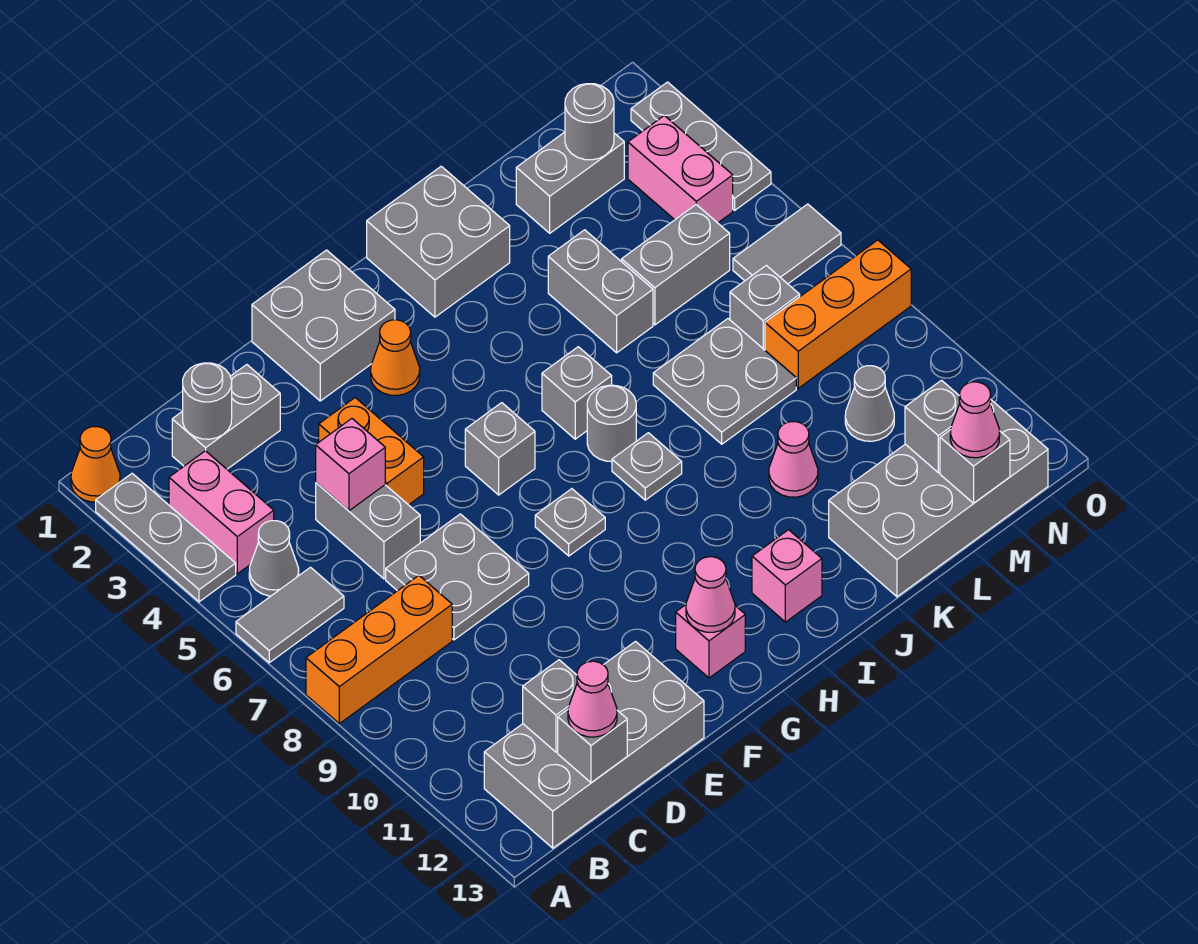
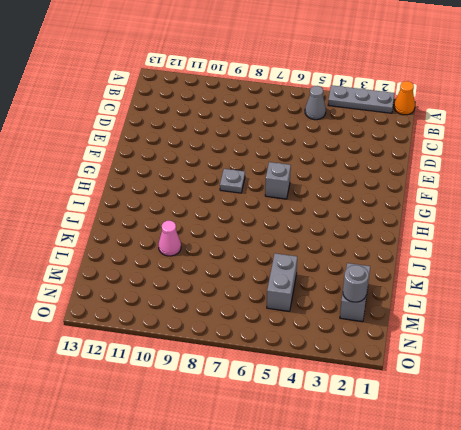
none -> grey tile A6:B6 level 1
none -> orange brick A8:C8 level 1
none -> pink brick B3:B4 level 1
none -> grey brick B12:E13 level 1

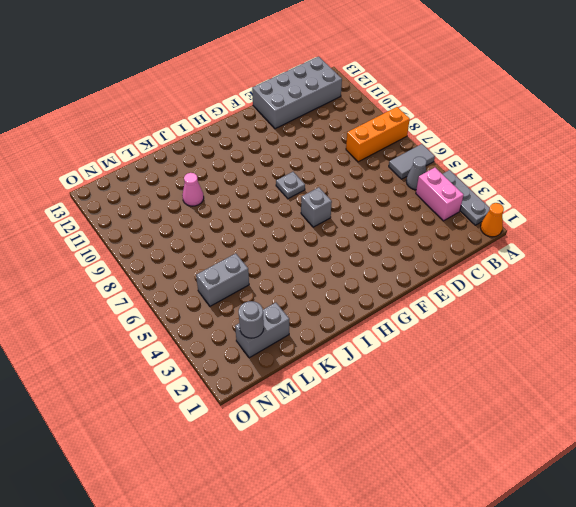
none -> grey brick C2:D2 level 1
none -> grey brick D5:D6 level 1
none -> grey plate D7:E8 level 1
none -> orange brick E4:E5 level 1

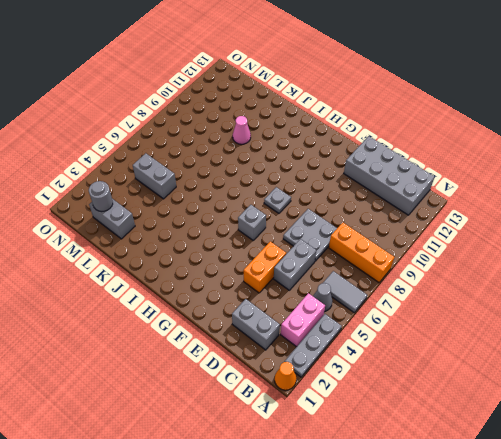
none -> grey brick F1:G2 level 1
none -> orange cone G3 level 1
none -> pink brick G12 level 1
none -> grey brick I1:J2 level 1

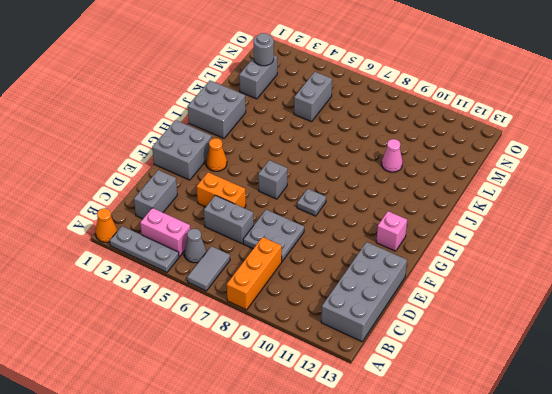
none -> grey brick I6 level 1
none -> grey round brick I7 level 1
none -> grey plate I8 level 1
none -> pink brick I12 level 1

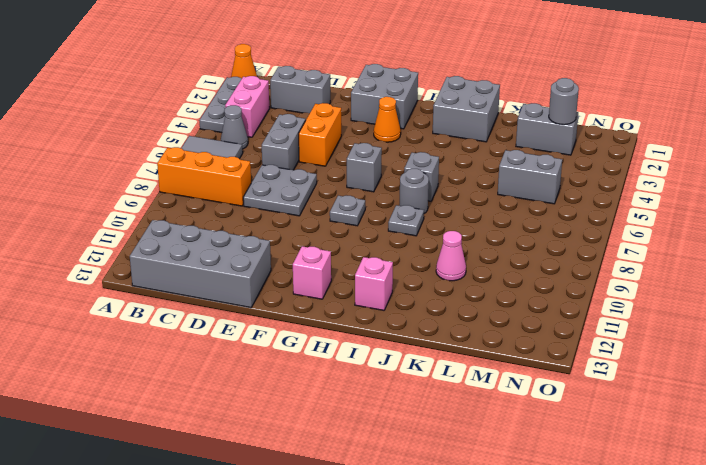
none -> grey brick K4:K5 level 1
none -> grey plate K7:L8 level 1
none -> grey brick K12:N13 level 1
none -> grey brick M7 level 1

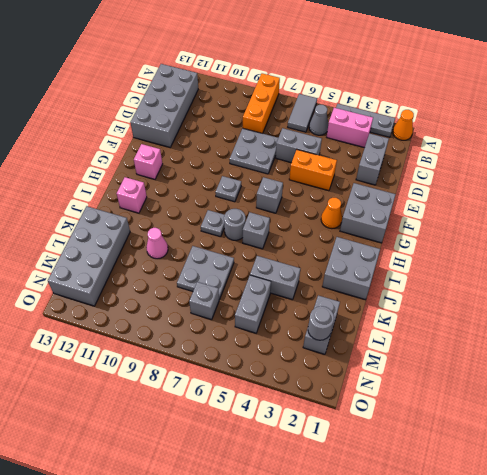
none -> orange brick M8:O8 level 1
none -> grey cone M10 level 1
none -> pink brick N3:N4 level 1
none -> grey tile N6:O6 level 1

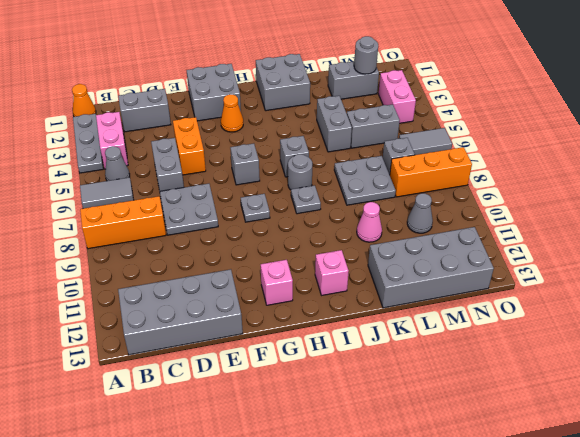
none -> grey plate O2:O4 level 1
none -> grey round brick C2 level 2
none -> grey brick C12 level 2
none -> grey brick C13 level 2

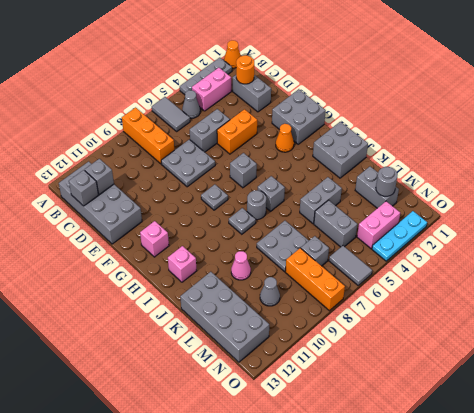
orange round brick C2 level 2 -> grey round brick C2 level 2
cyan plate O2:O4 level 1 -> grey plate O2:O4 level 1
none -> pink brick D5 level 2
none -> pink cone G12 level 2
none -> grey brick M12 level 2
none -> grey brick M13 level 2

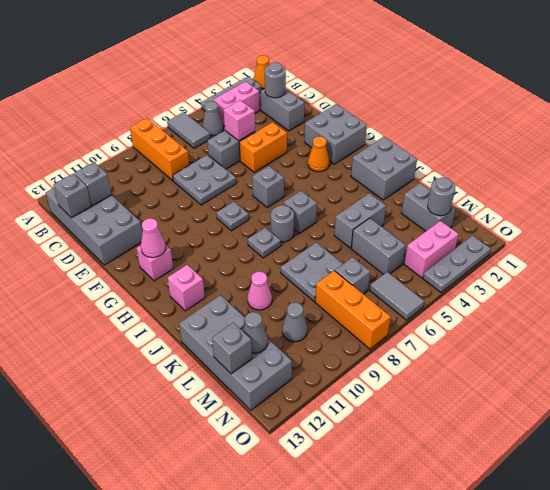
grey cone M12 level 2 -> grey brick M12 level 2
none -> pink cone C13 level 3
none -> pink cone M13 level 3

